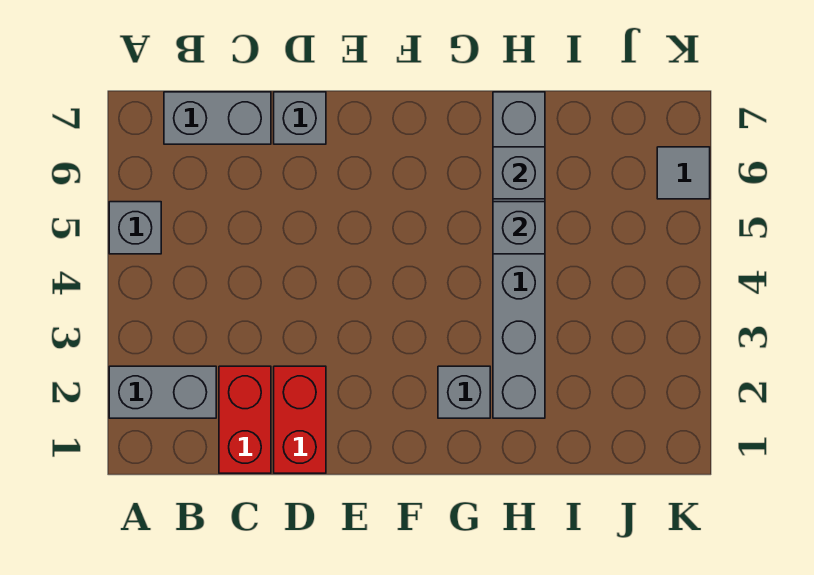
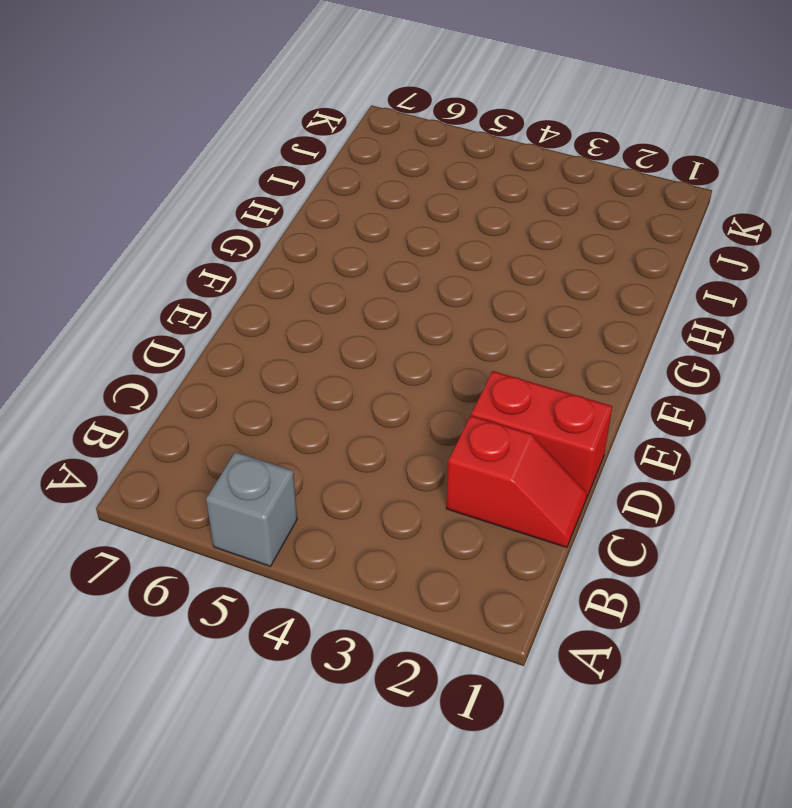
red slope C1:C2 level 1 top 2 -> red brick C1:C2 level 1
none -> grey brick A2:B2 level 1
none -> grey brick B7:C7 level 1

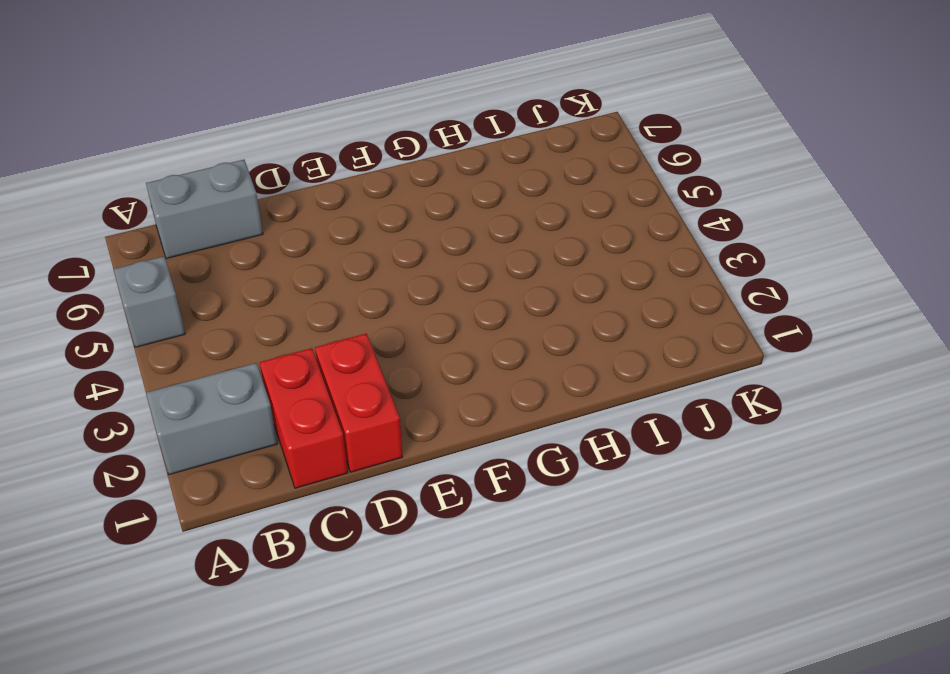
none -> grey brick D7 level 1
none -> grey brick G2 level 1

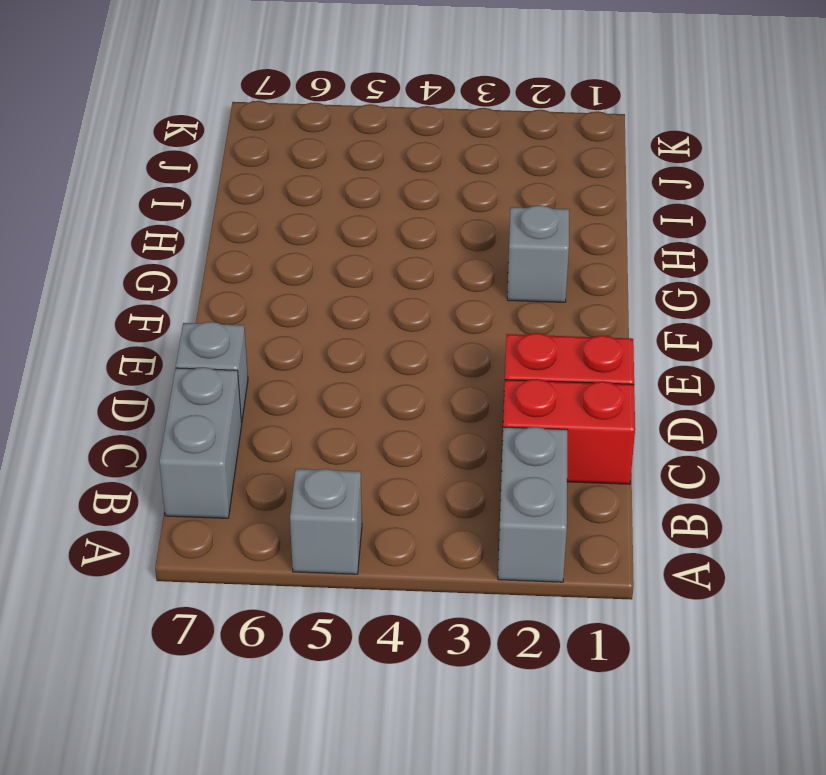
none -> grey brick H2:H7 level 1
none -> grey tile K6 level 1

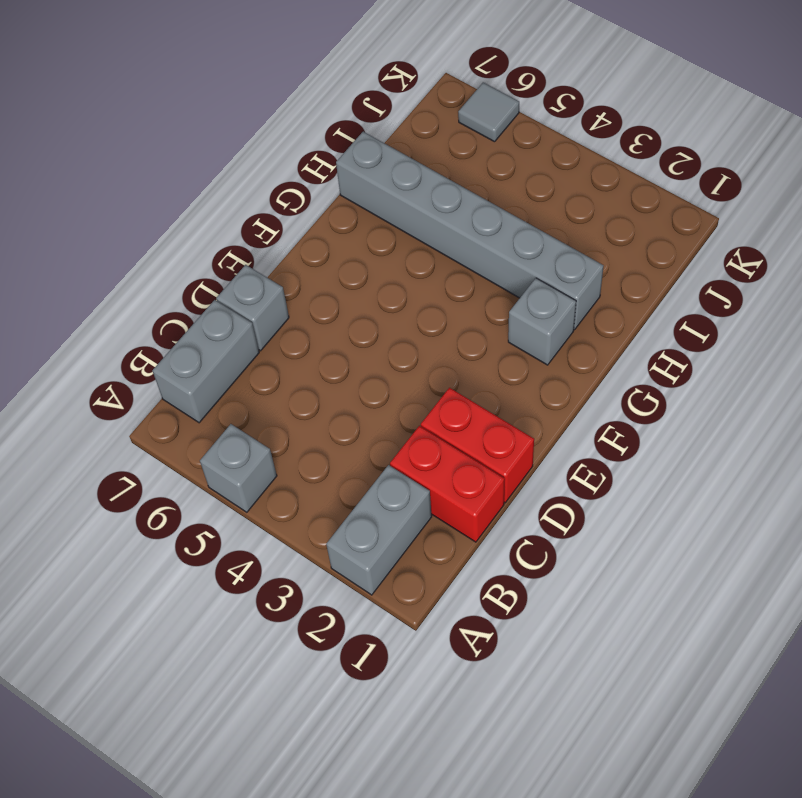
none -> grey brick H5 level 2
none -> grey brick H6 level 2

